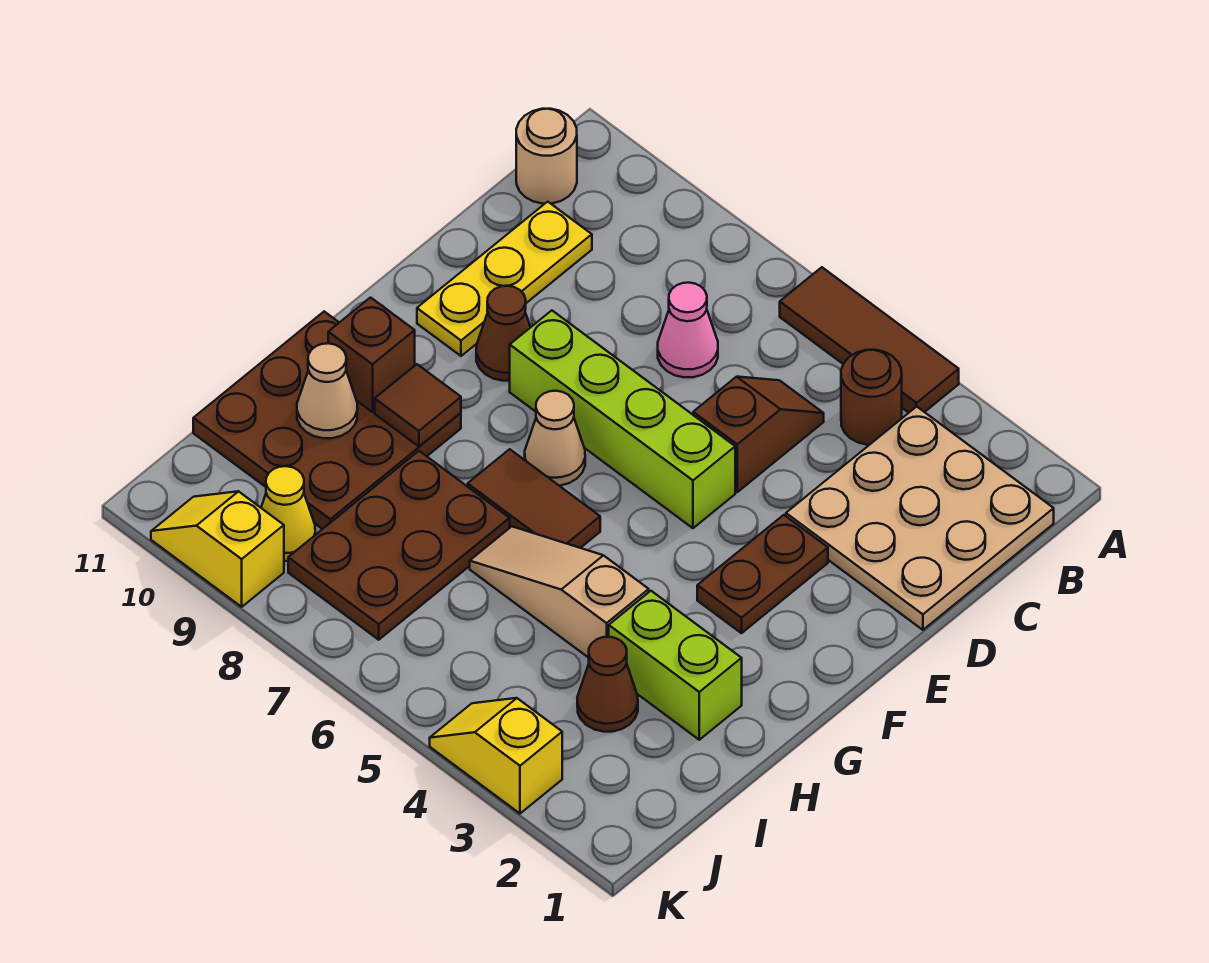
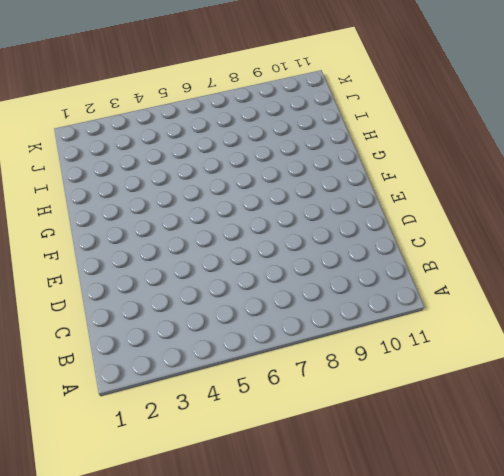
none -> brown tile A4:A6 level 1
none -> tan plate B1:D3 level 1
none -> brown round brick B4 level 1

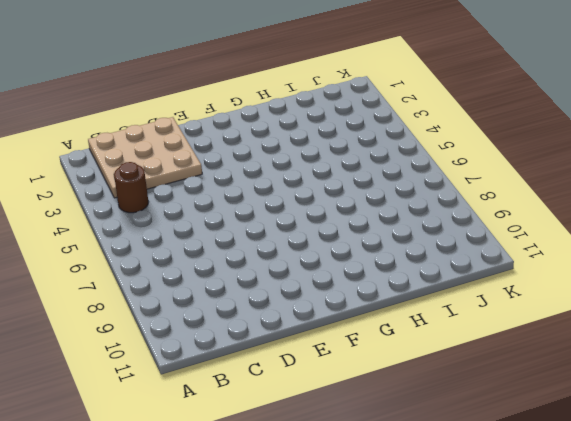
none -> brown tile A4:A6 level 1
none -> tan round brick B11 level 1
none -> brown slope C5:D5 level 1 top D

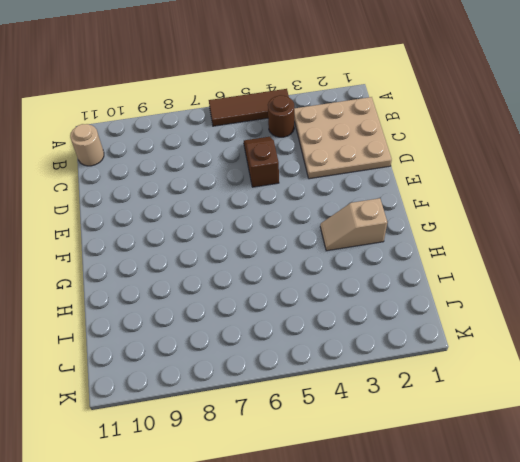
tan slope G2:G3 level 1 top 2 -> none
none -> pink cone C7 level 1
none -> yellow plate C10:E10 level 1
none -> brown plate E3:F3 level 1

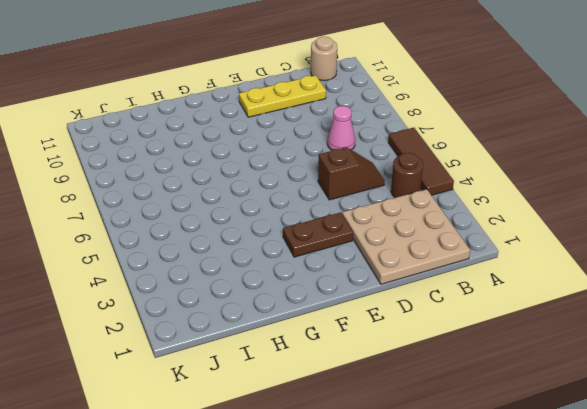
none -> lime brick E5:E8 level 1
none -> brown cone E9 level 1
none -> tan cone F7 level 1

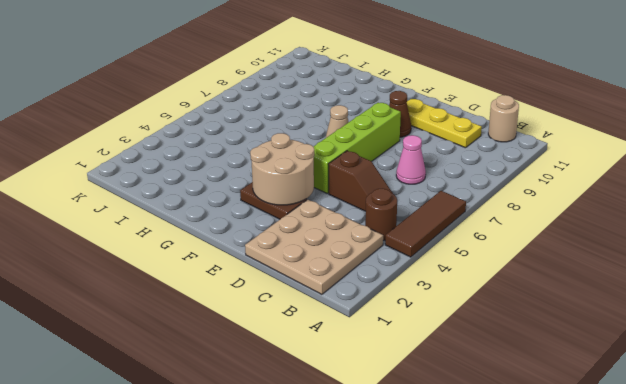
tan round brick E3:F4 level 2 -> none
none -> brown tile G6:G7 level 1
none -> brown plate G9:I11 level 1
none -> lime brick H2:H3 level 1

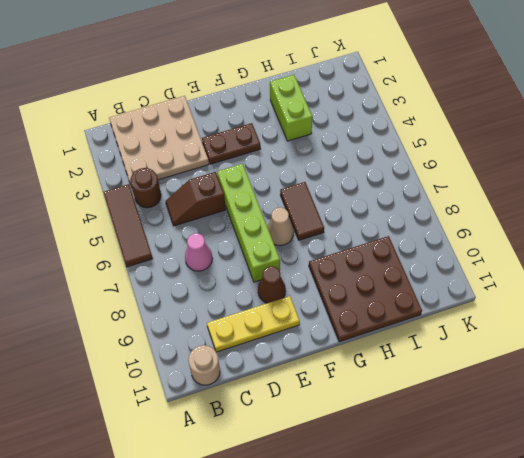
none -> tan slope H4:H6 level 1 top 4
none -> brown plate H7:J8 level 1
none -> brown cone I3 level 1

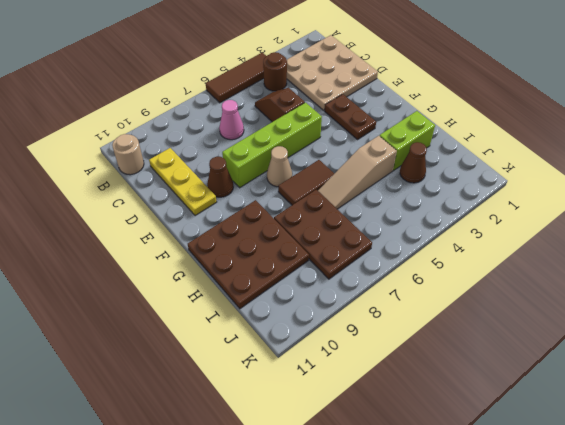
none -> yellow cone J9 level 1
none -> yellow slope K3:K4 level 1 top 3
none -> yellow slope K9:K10 level 1 top 9

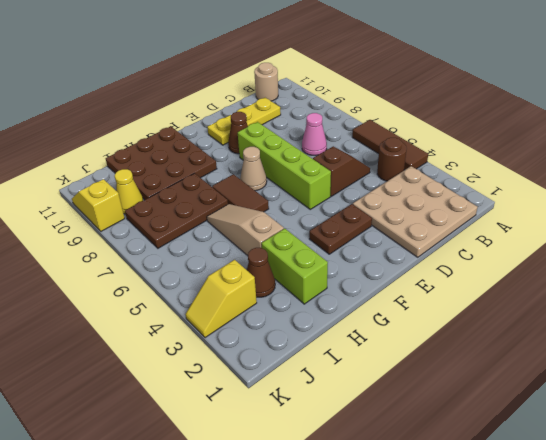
yellow slope J3:K3 level 1 top J -> yellow slope K3:K4 level 1 top 3
none -> brown tile G9 level 2
none -> brown brick G10 level 2
none -> tan cone H10 level 2

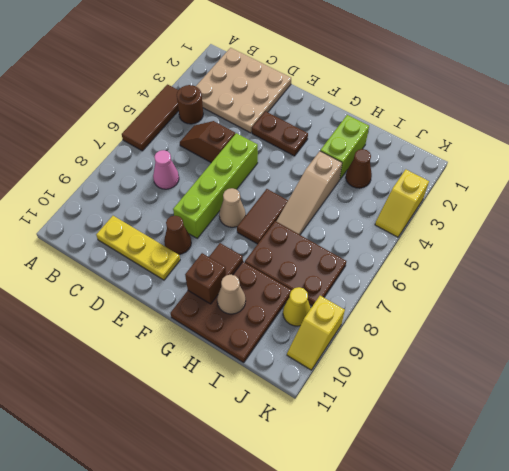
none -> tan round brick B11 level 1

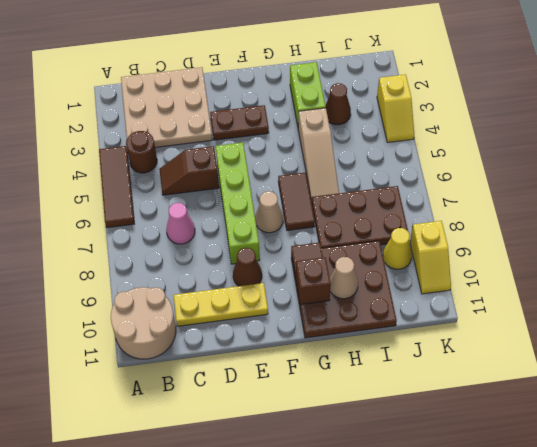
tan round brick A10:B11 level 1 -> tan round brick B11 level 1

